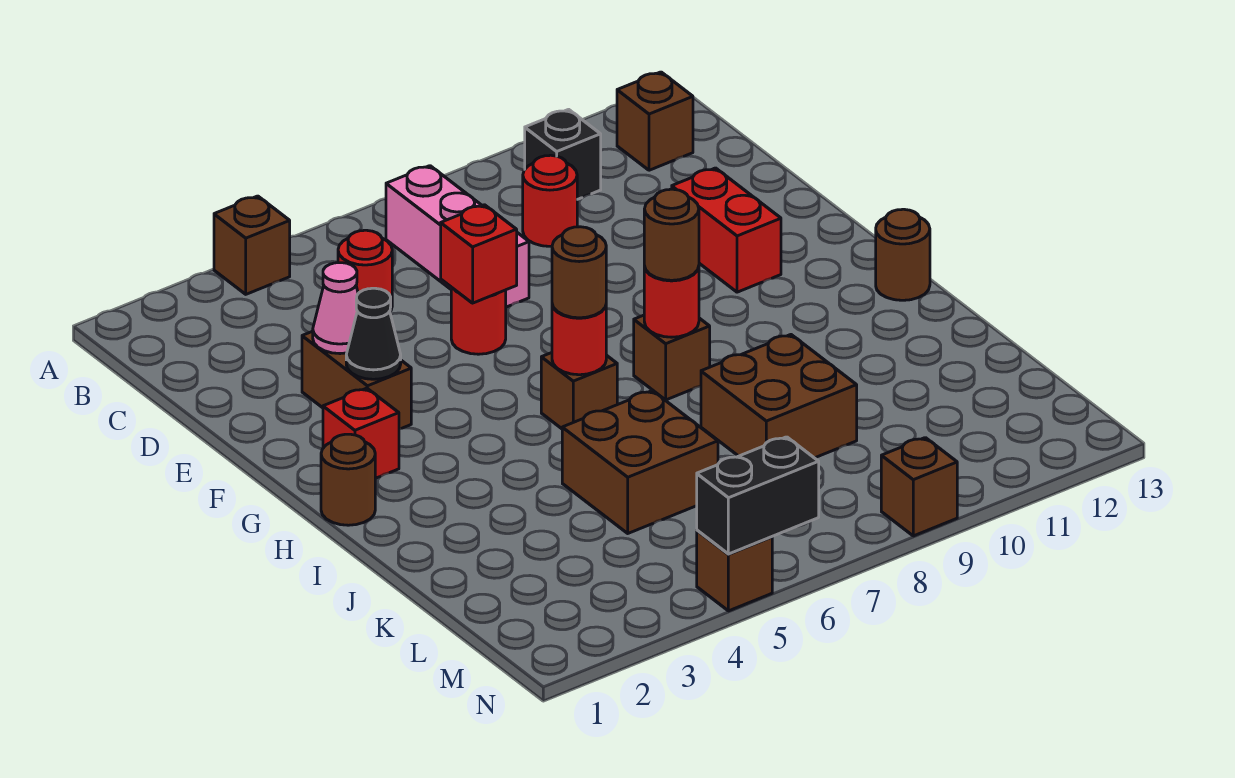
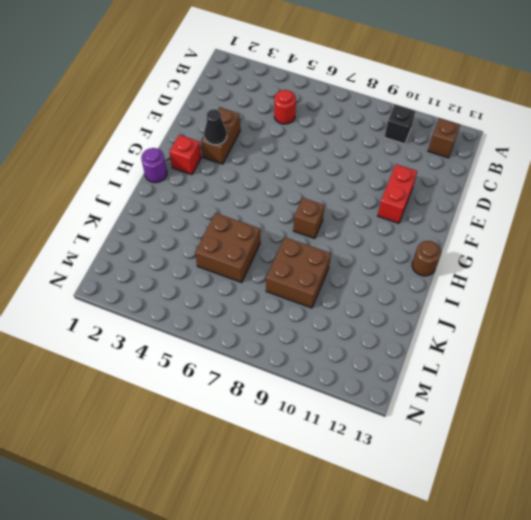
purple round brick H1 level 1 -> brown round brick H1 level 1
none -> brown brick A4 level 1
none -> pink brick B7:D7 level 1
none -> red round brick C9 level 1

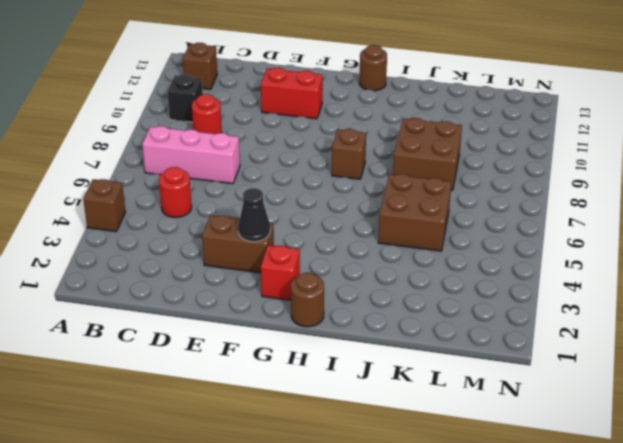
none -> red round brick E6 level 1
none -> brown brick H6 level 1
none -> brown brick N5 level 1

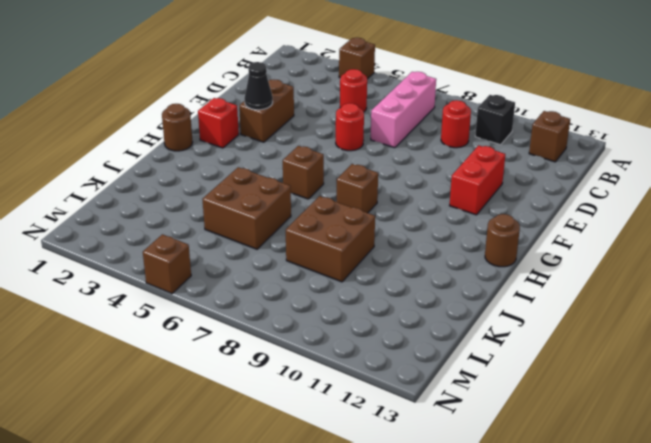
none -> brown brick N9 level 1
none -> pink cone E3 level 2
none -> red brick E6 level 2

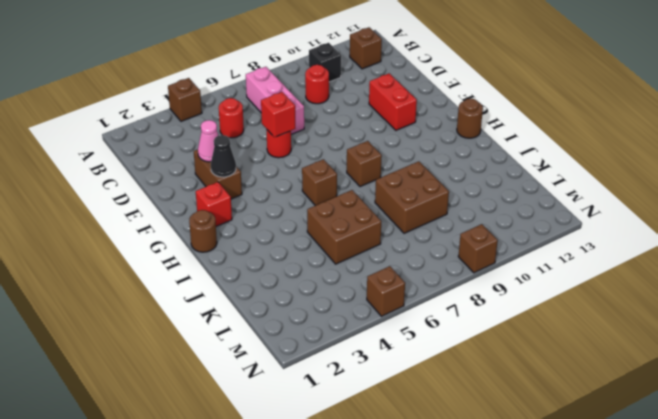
none -> red round brick H6 level 2
none -> red round brick H8 level 2
none -> black brick N5:N6 level 2

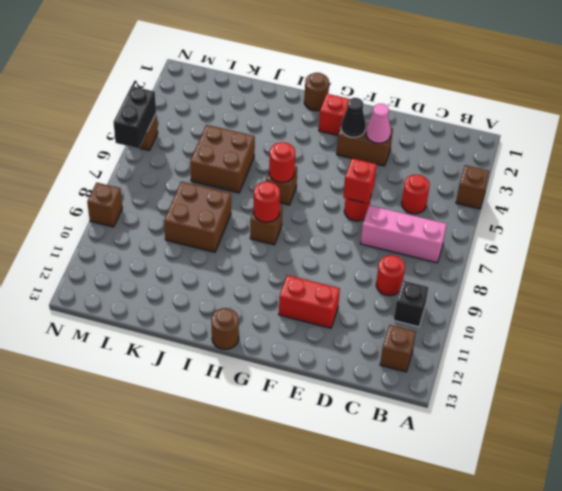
none -> brown round brick H6 level 3
none -> brown round brick H8 level 3

